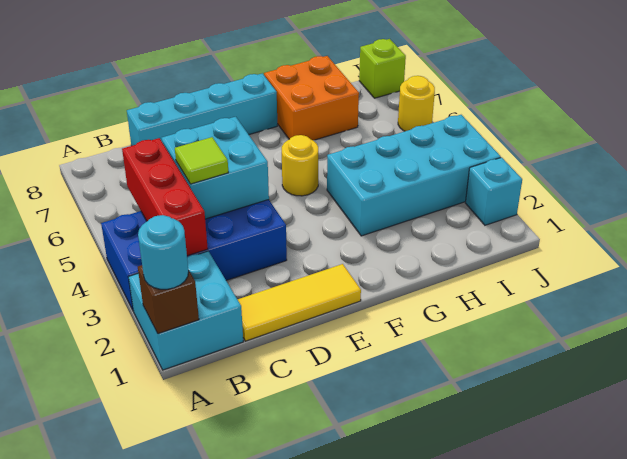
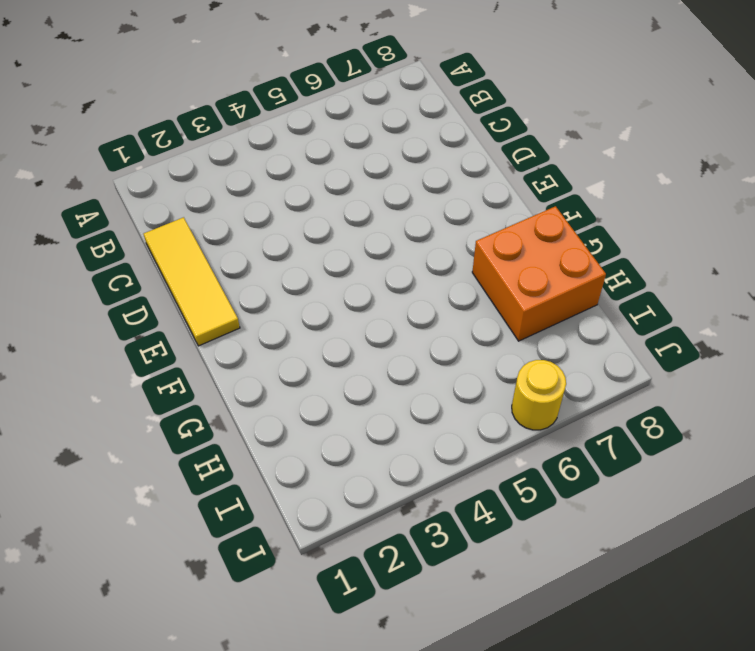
none -> cyan brick A1:B2 level 1
none -> blue brick A3:D4 level 1
none -> cyan brick C8:F8 level 1

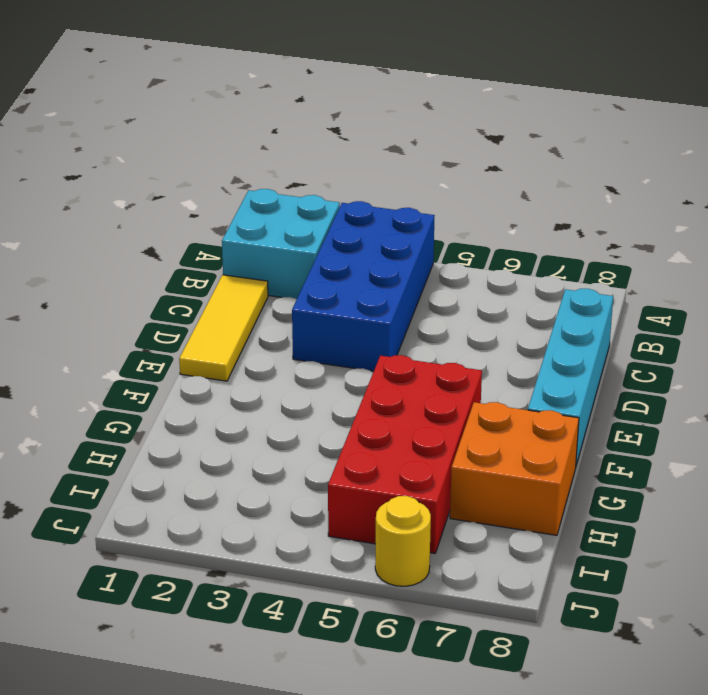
red brick F5:I6 level 1 -> yellow round brick F5 level 1
none -> cyan brick G3:J4 level 1
none -> cyan brick J2 level 1
none -> lime brick J8 level 1

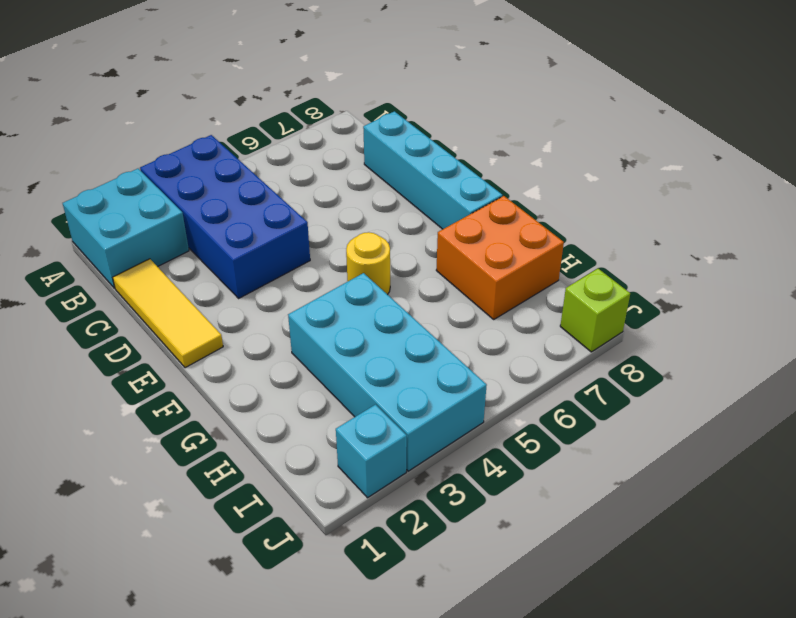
none -> yellow round brick J6 level 1
none -> brown brick A1 level 2
none -> red brick B3:B5 level 2

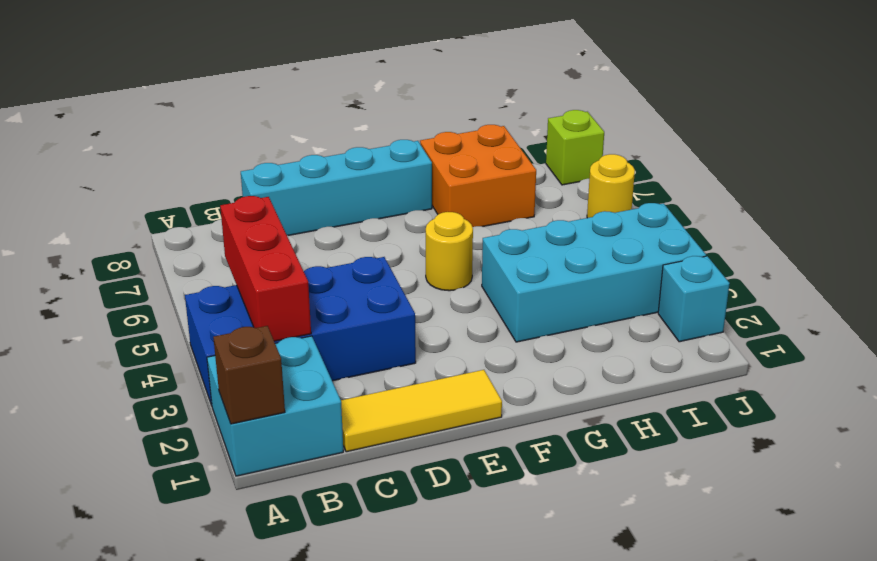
none -> cyan brick C4:D5 level 2
none -> cyan round brick A1 level 3
none -> lime tile C4 level 3

